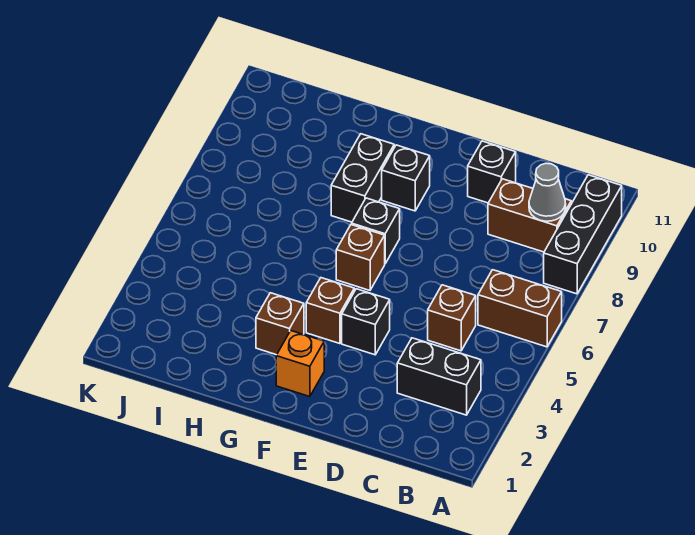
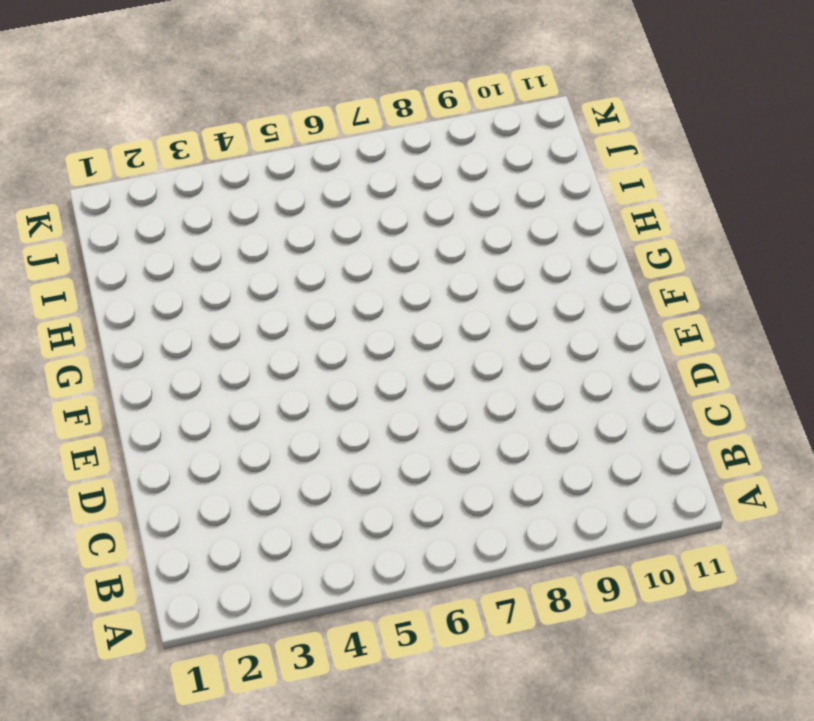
none -> brown brick A6:B6 level 1
none -> black brick A8:A10 level 1
none -> black brick B3:C3 level 1

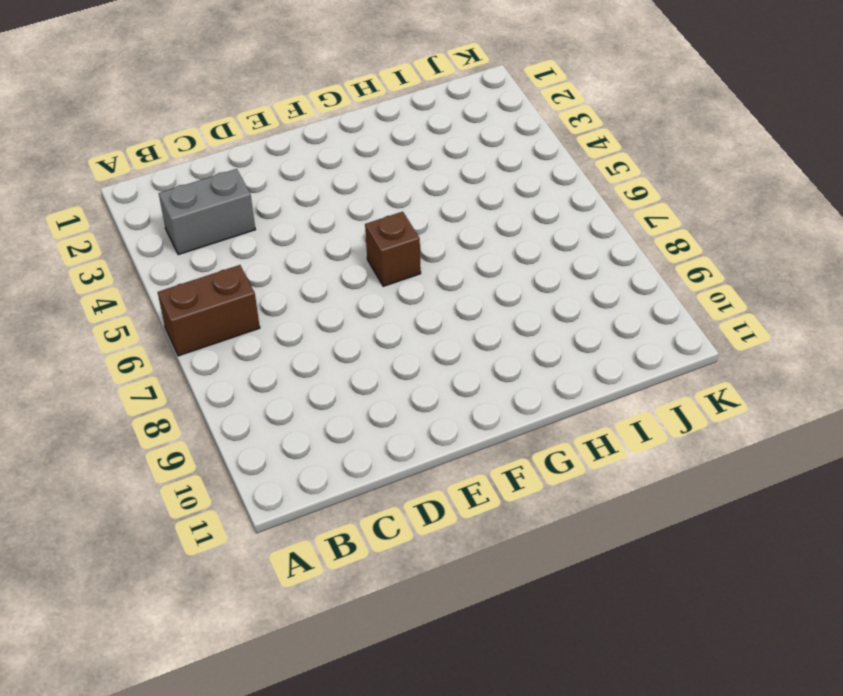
grey brick B3:C3 level 1 -> black brick B3:C3 level 1
none -> black brick A8:A10 level 1
none -> brown brick B9:C9 level 1
none -> brown brick C5 level 1

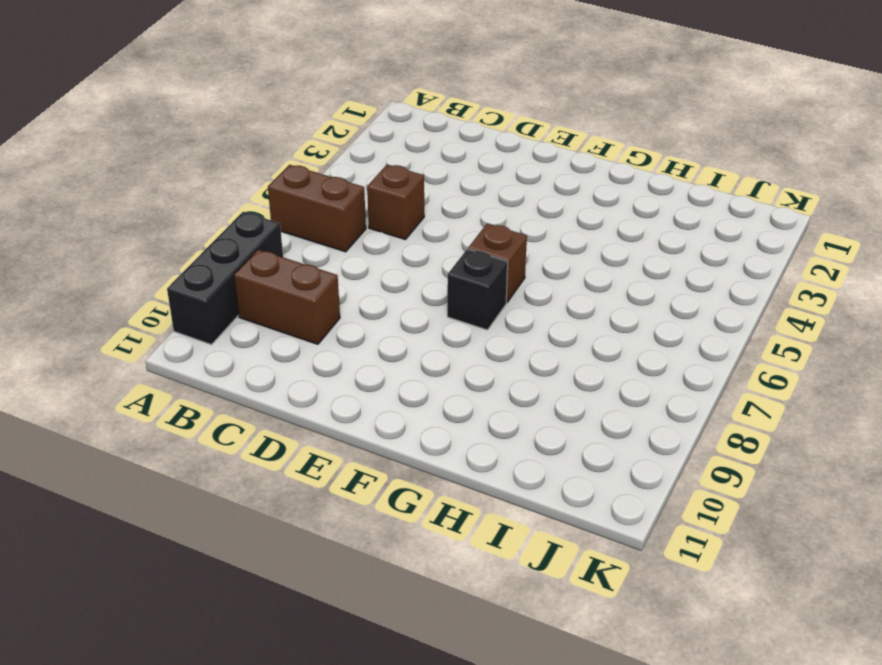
none -> black brick B3:C3 level 1
none -> black brick D10 level 1
none -> black brick E4 level 1

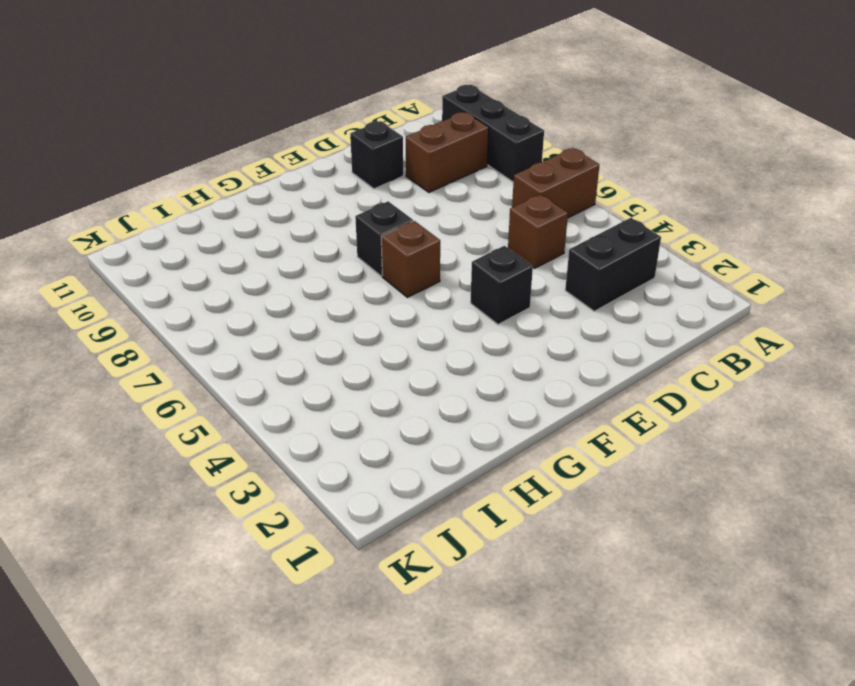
none -> orange brick F2 level 1
none -> brown brick F4 level 1
none -> black brick F9 level 1

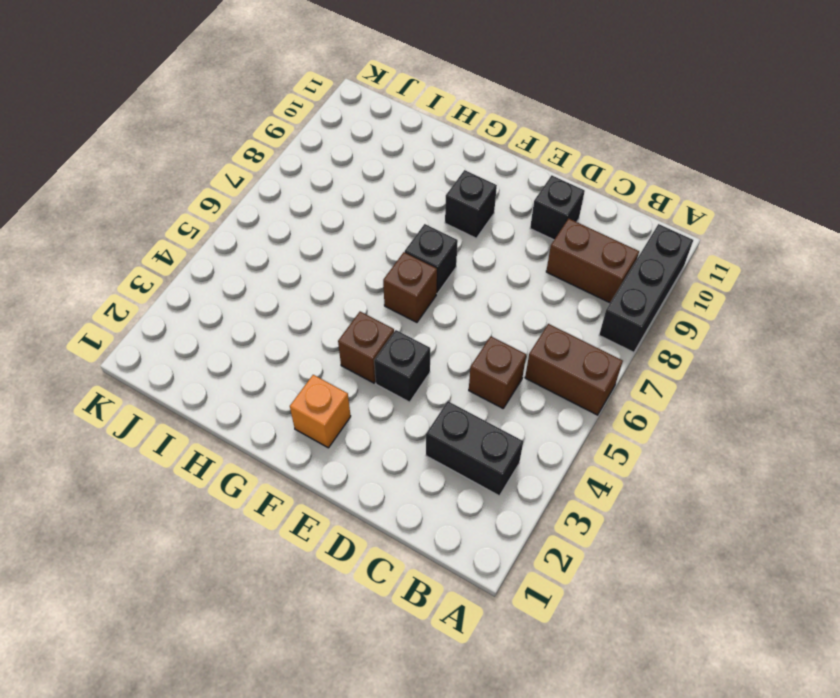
none -> brown brick G3 level 1
none -> black brick G8:G9 level 1
none -> grey cone B9 level 2

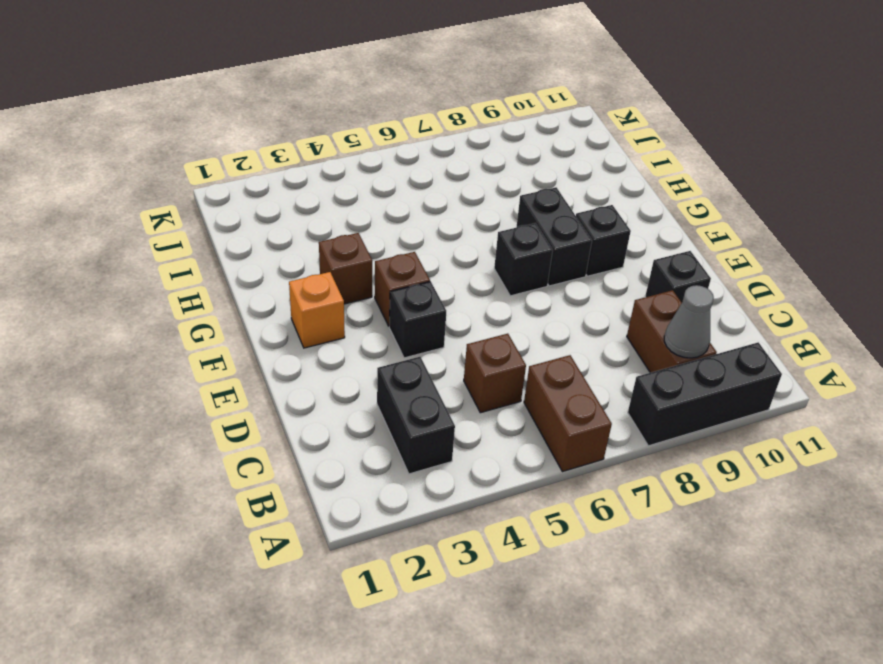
black brick F8:G8 level 1 -> black brick G8:G9 level 1
none -> brown brick F6 level 1

